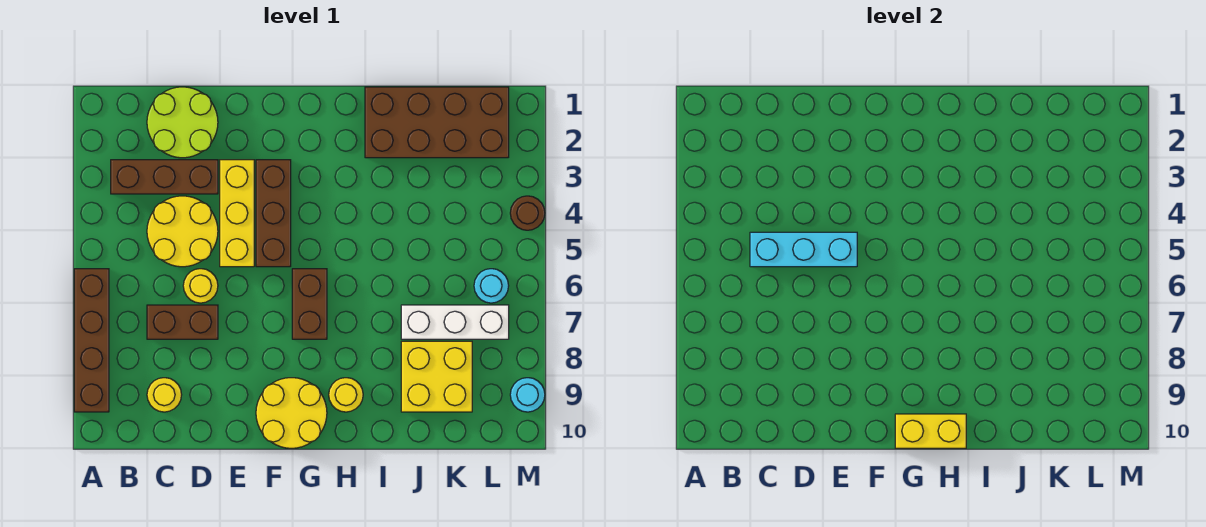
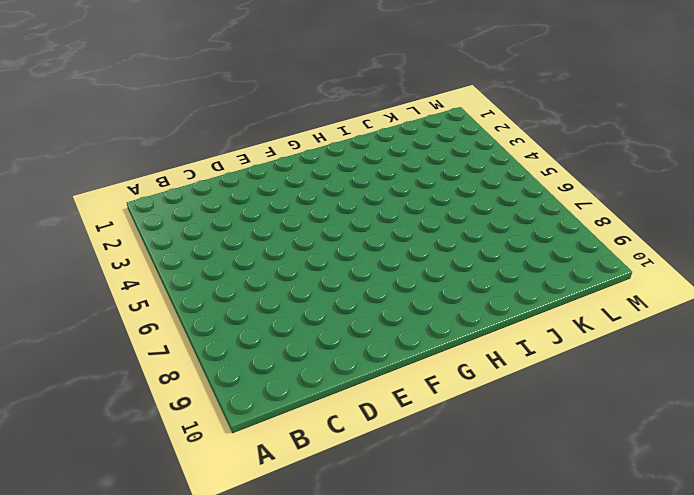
none -> brown brick A6:A9 level 1
none -> brown brick B3:D3 level 1
none -> lime round brick C1:D2 level 1

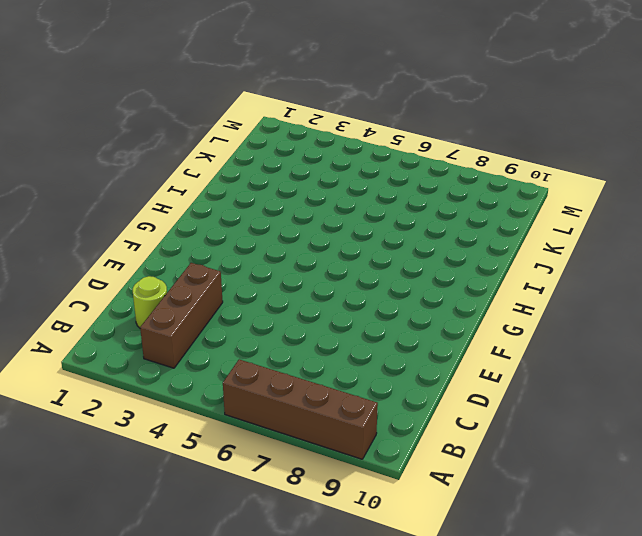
lime round brick C2 level 1 -> lime round brick C1:D2 level 1
none -> yellow round brick C4:D5 level 1
none -> brown brick C7:D7 level 1
none -> yellow round brick C9 level 1

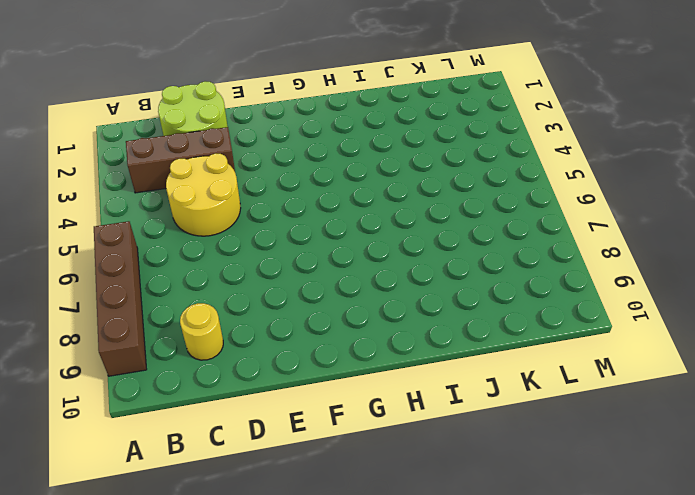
none -> brown brick C7:D7 level 1
none -> yellow round brick D6 level 1
none -> yellow brick E3:E5 level 1

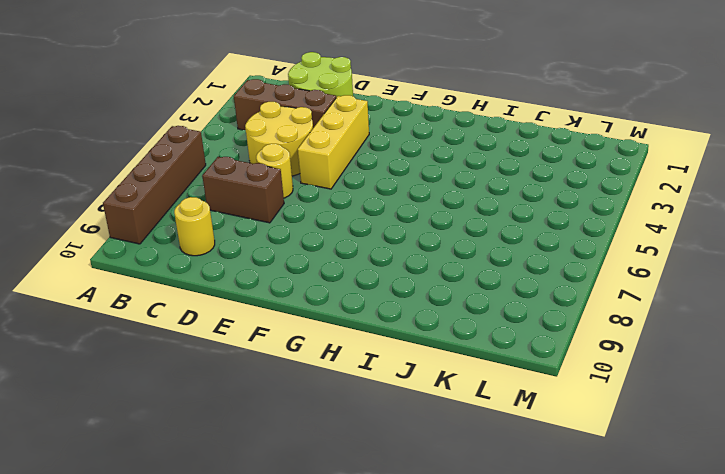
none -> brown brick F3:F5 level 1
none -> yellow round brick F9:G10 level 1
none -> brown brick G6:G7 level 1

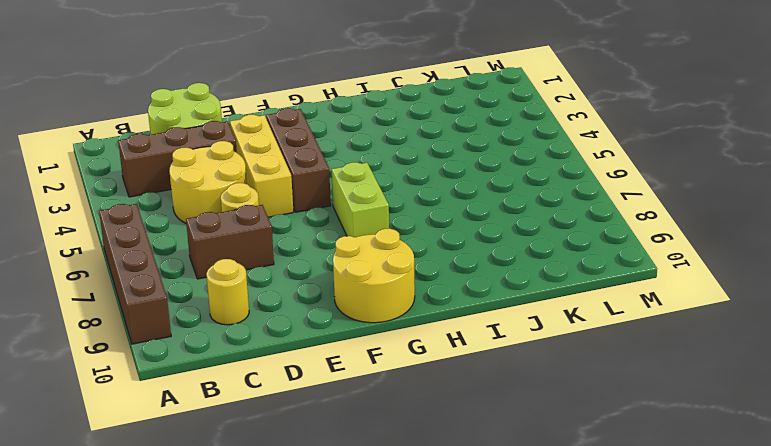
lime brick G6:G7 level 1 -> brown brick G6:G7 level 1
none -> yellow round brick H9 level 1
none -> brown brick I1:L2 level 1
none -> white brick J7:L7 level 1

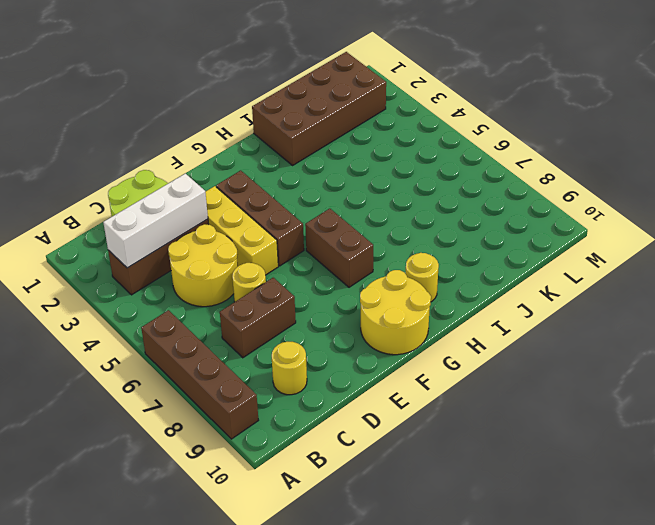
white brick B3:D3 level 2 -> white brick J7:L7 level 1
none -> yellow brick J8:K9 level 1
none -> cyan round brick L6 level 1
none -> brown round brick M4 level 1

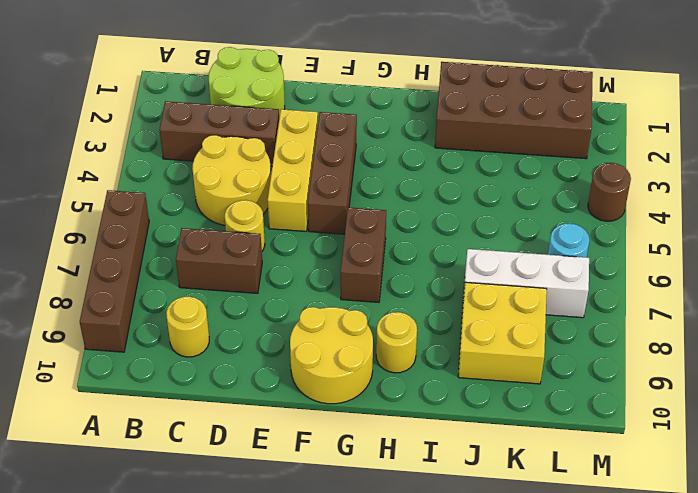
none -> cyan round brick M9 level 1
none -> cyan brick C5:E5 level 2
none -> yellow brick G10:H10 level 2

